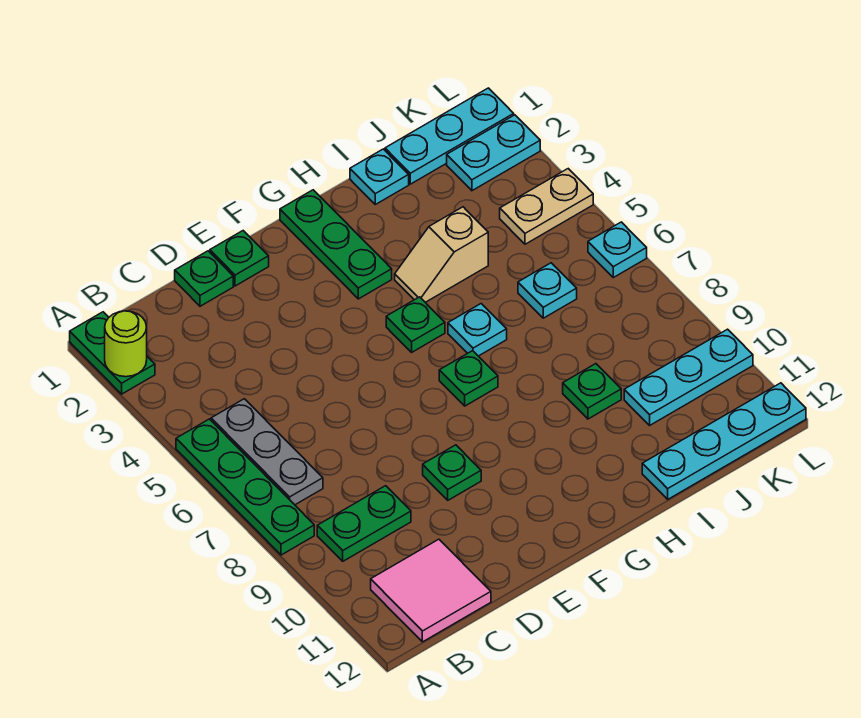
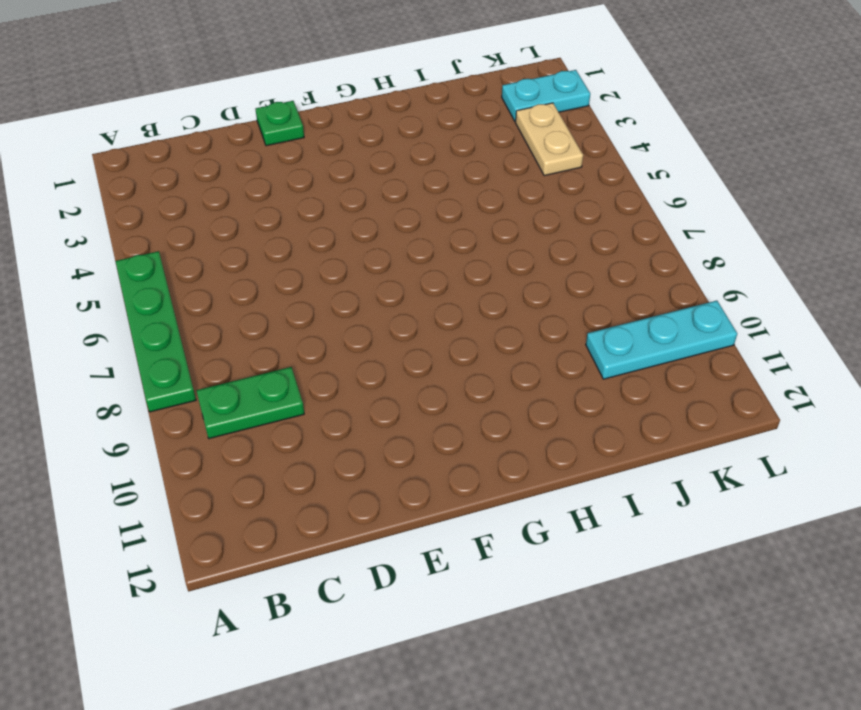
tan plate K3:K4 level 1 -> tan plate K4:L4 level 1
none -> green plate A1:A2 level 1
none -> grey plate B5:B7 level 1
none -> pink tile B11:C12 level 1

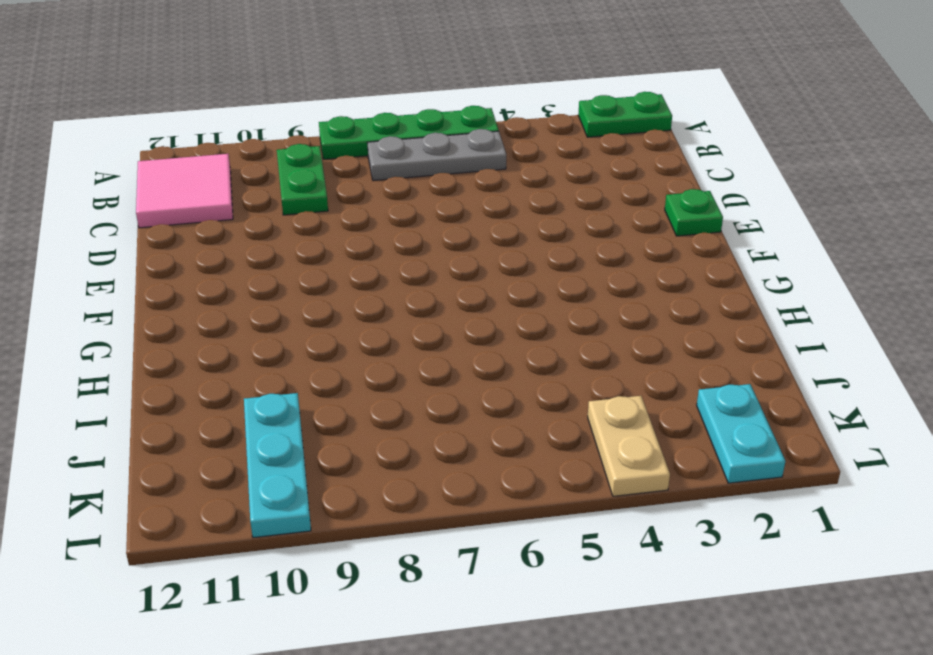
none -> green plate D1 level 1
none -> green plate E9 level 1
none -> green plate G1:G3 level 1

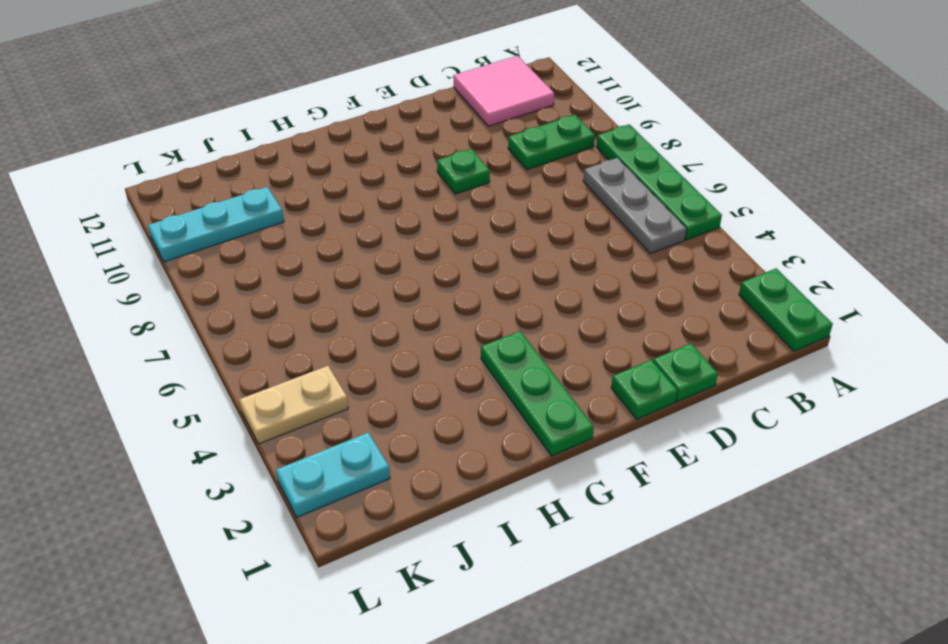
none -> green plate G5 level 1
none -> green plate G7 level 1
none -> tan slope H4:I4 level 1 top I

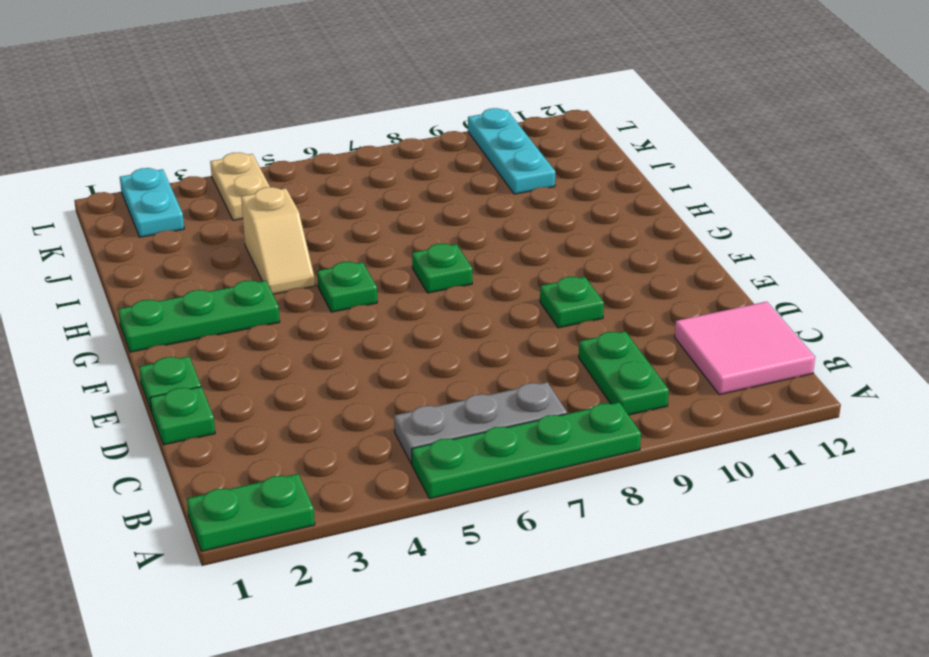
none -> cyan plate H6 level 1
none -> cyan plate I1 level 1
none -> green plate I9 level 1

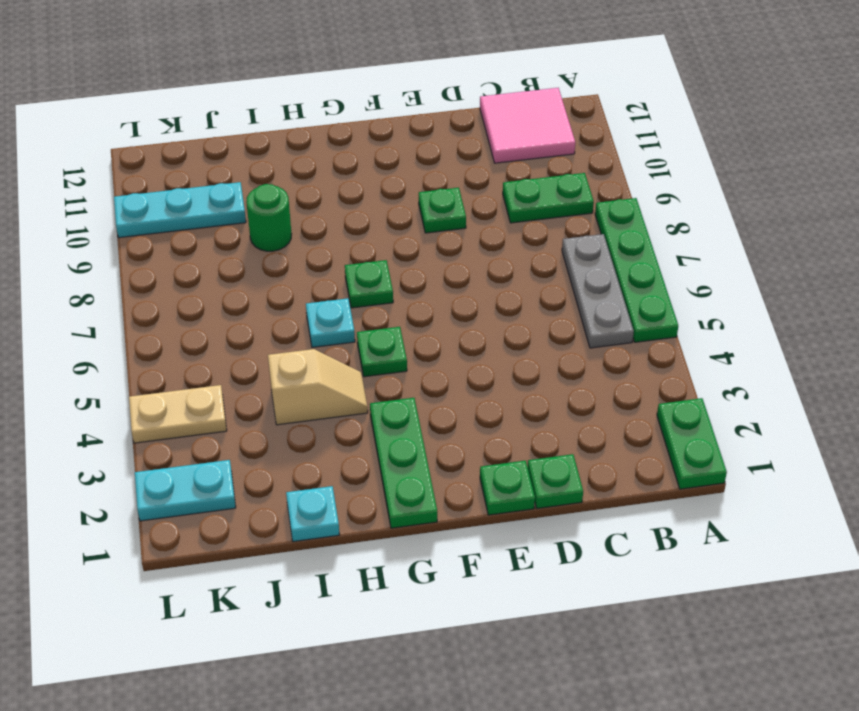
green round brick I9 level 1 -> green plate I9 level 1
none -> cyan plate I12:L12 level 1
none -> cyan plate J1:L1 level 1
none -> cyan plate J6 level 1

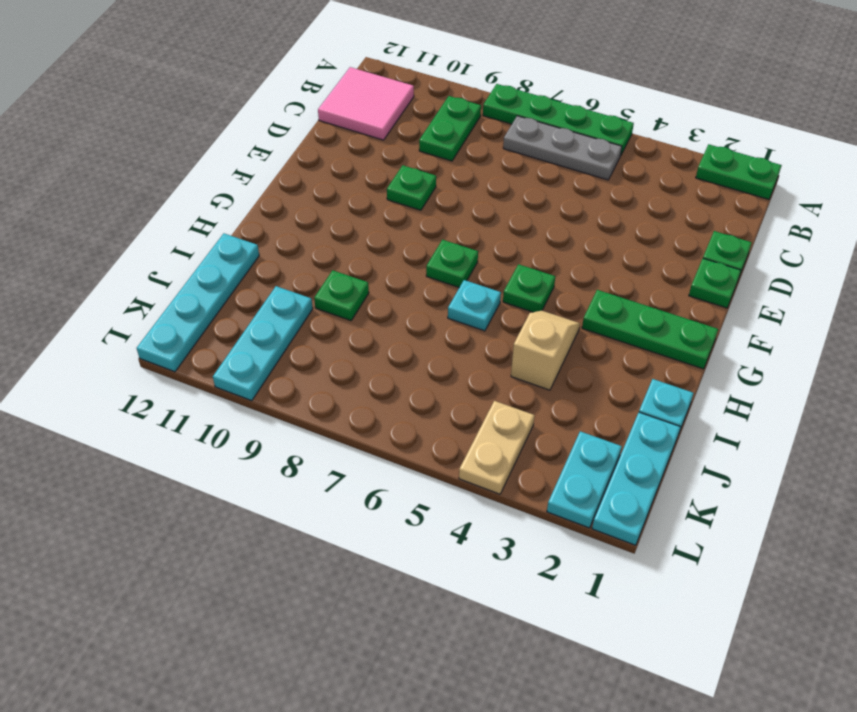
none -> cyan plate J6 level 1
none -> cyan plate L6 level 1
none -> lime round brick A2 level 2

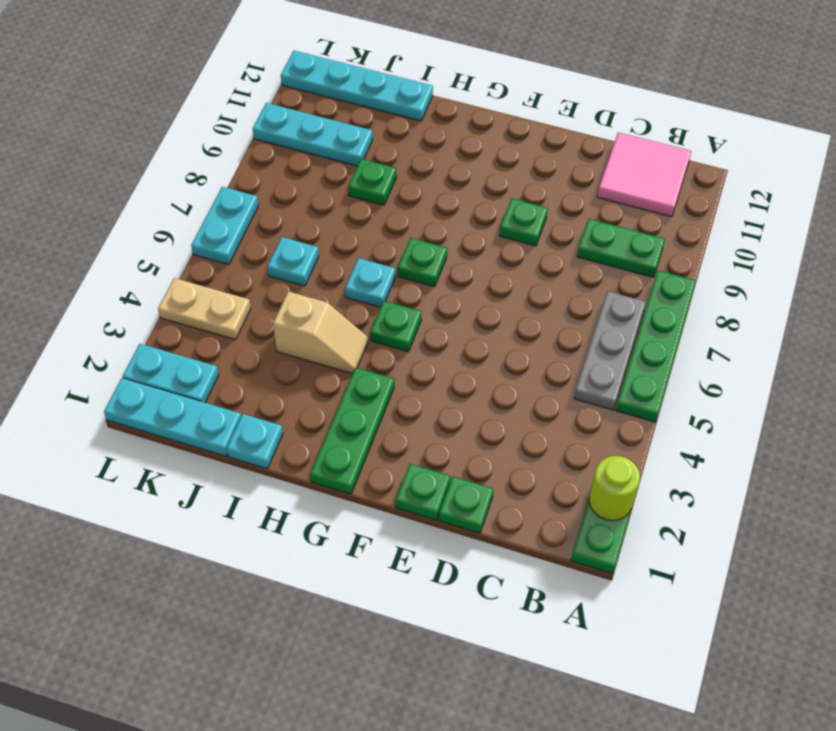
cyan plate L6:L7 level 1 -> cyan plate L6 level 1

